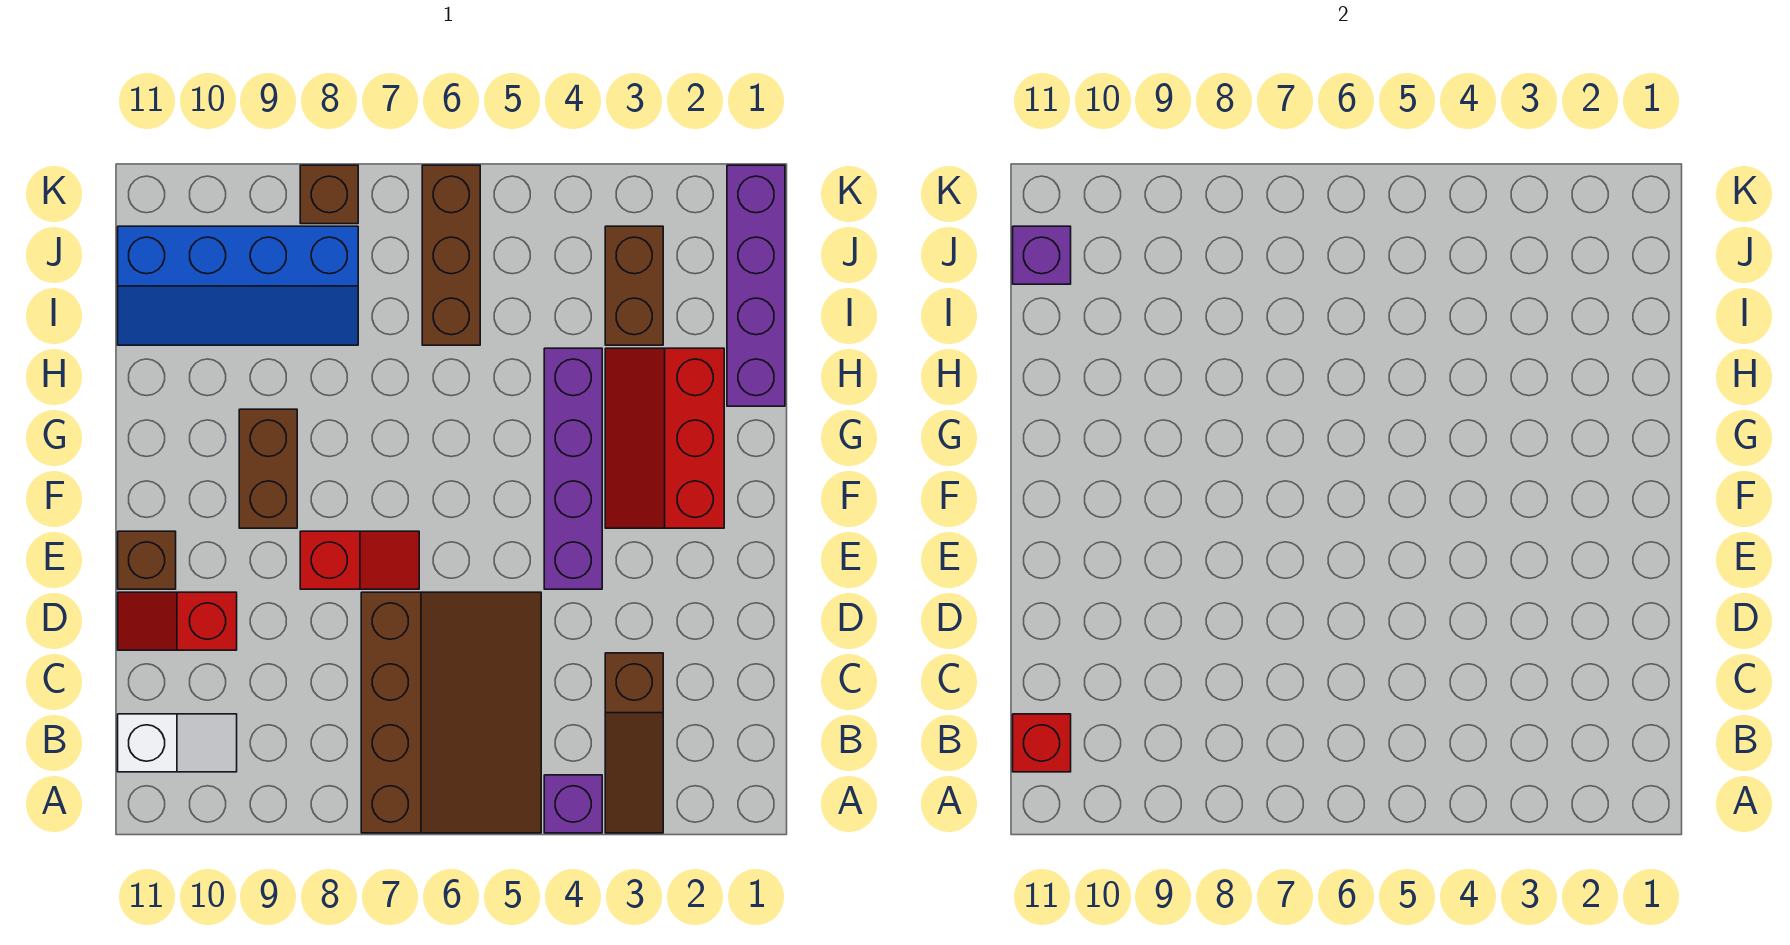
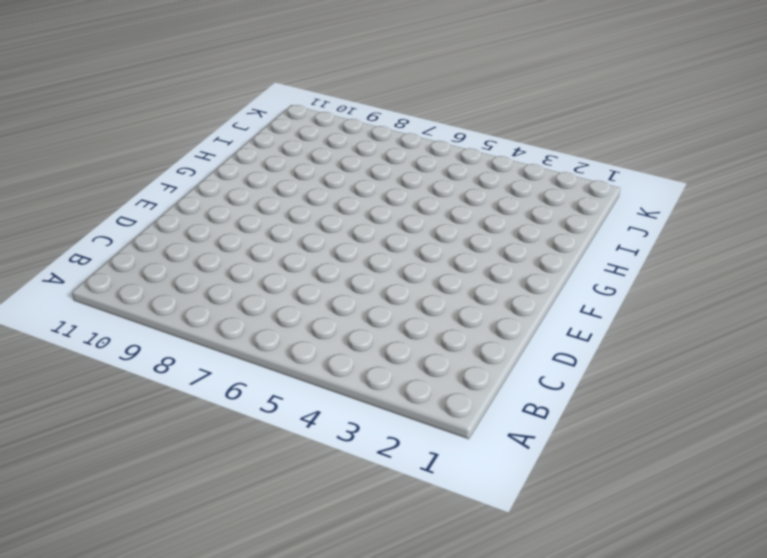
none -> brown slope A3:C3 level 1 top C
none -> purple brick A4 level 1
none -> brown slope A5:D7 level 1 top 7

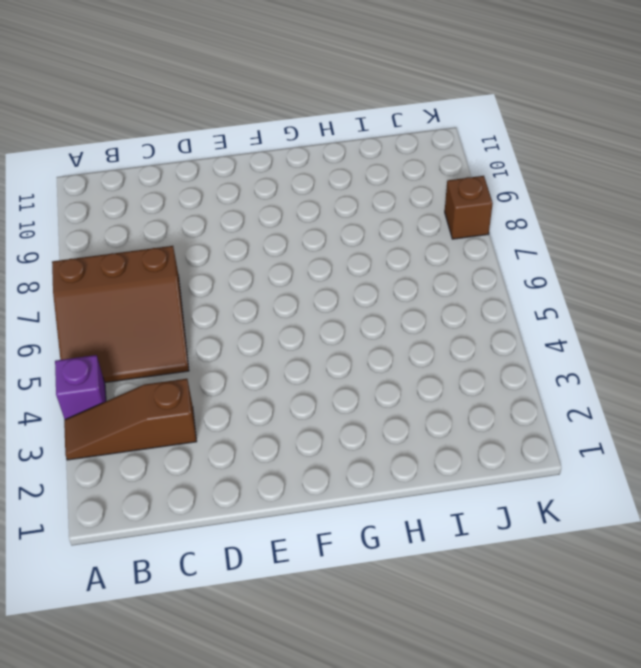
brown slope A5:C7 level 1 top 7 -> brown slope A5:D7 level 1 top 7
none -> white slope B10:B11 level 1 top 11
none -> red slope D10:D11 level 1 top 10
none -> purple brick E4:H4 level 1

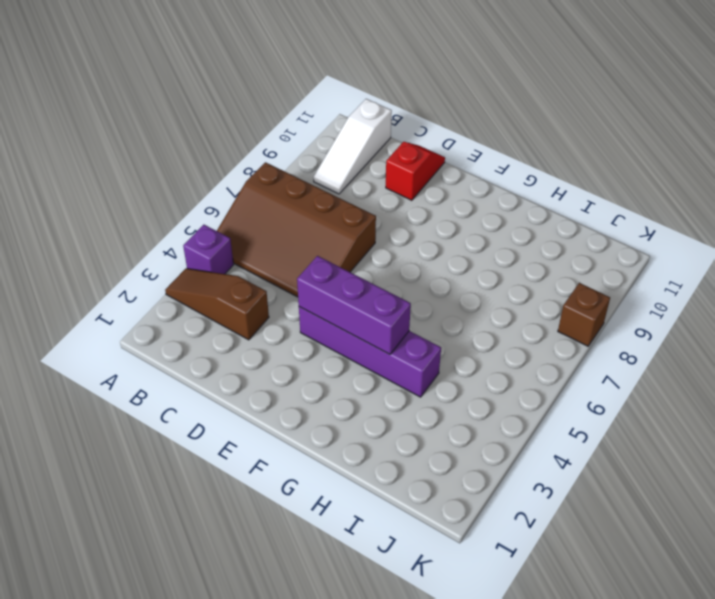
white slope B9:B11 level 1 top 11 -> white slope B10:B11 level 1 top 11
purple brick E4:G4 level 2 -> none
none -> red slope E7:E8 level 1 top 8
none -> brown brick E11 level 1
none -> red slope F2:H3 level 1 top 2

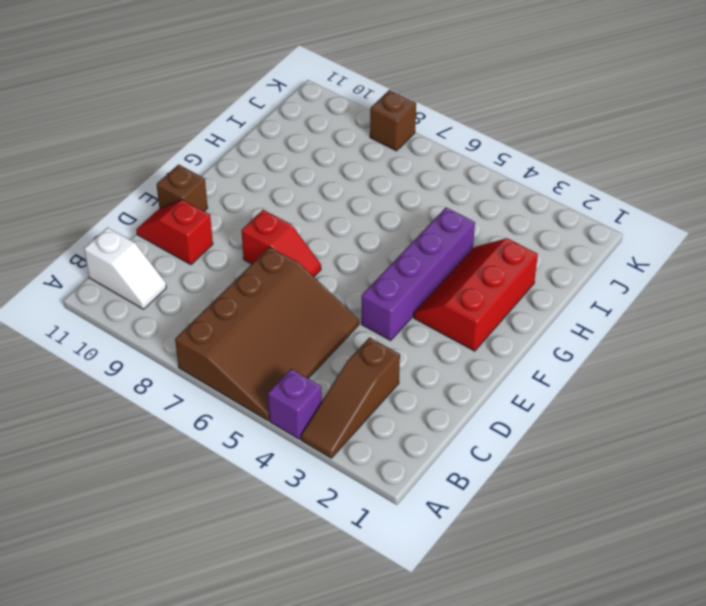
none -> brown brick F9:G9 level 1
none -> purple brick H1:K1 level 1
none -> brown brick I3:J3 level 1

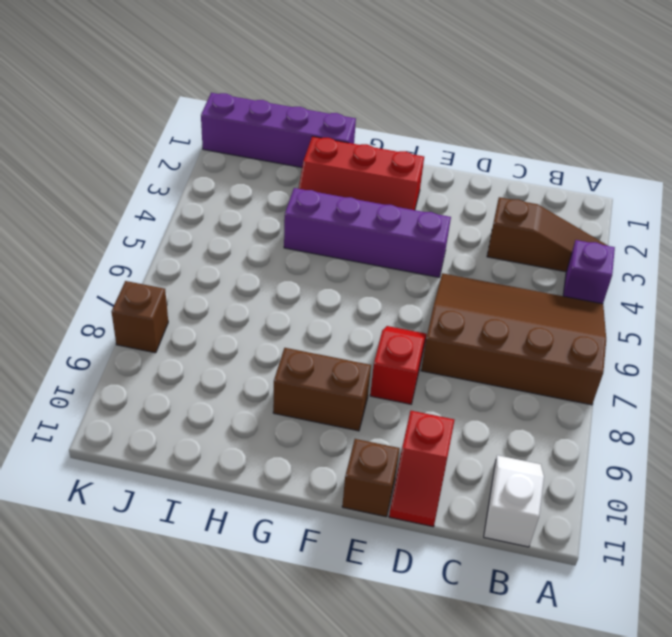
none -> brown brick I3:J3 level 1
none -> brown brick I6:K6 level 1
none -> blue slope I8:J11 level 1 top J

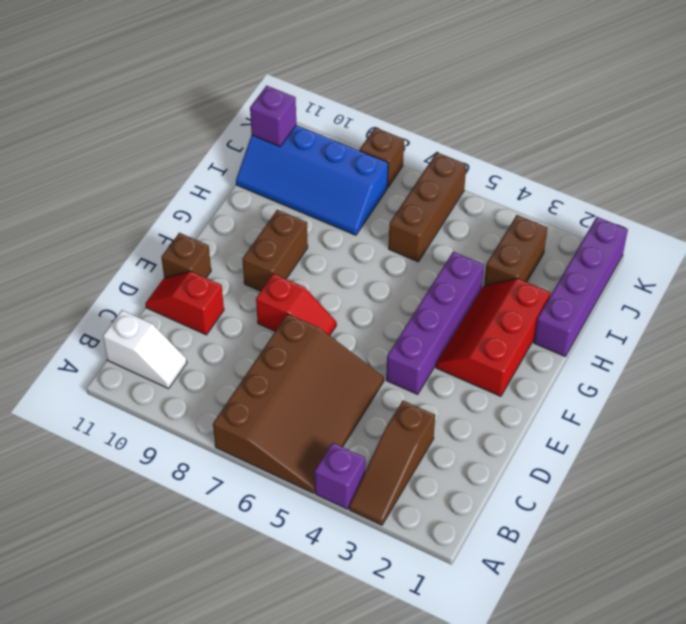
none -> red brick B11 level 2

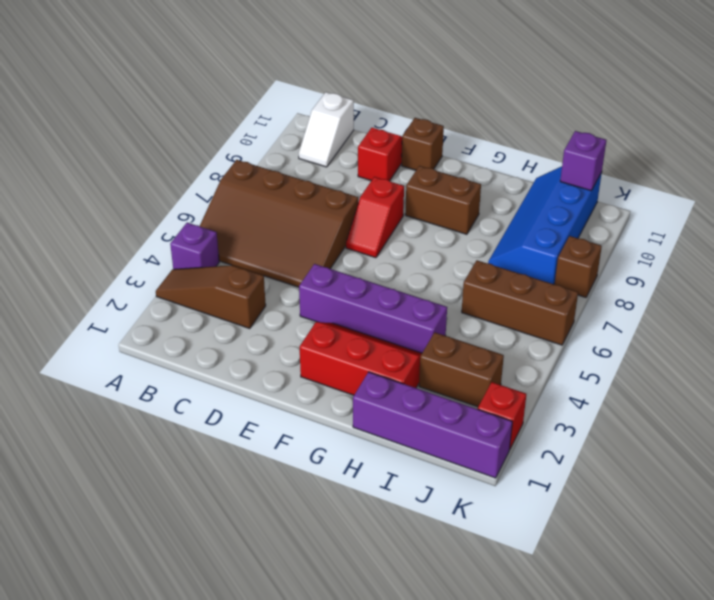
red brick K2 level 1 -> red brick B11 level 2

